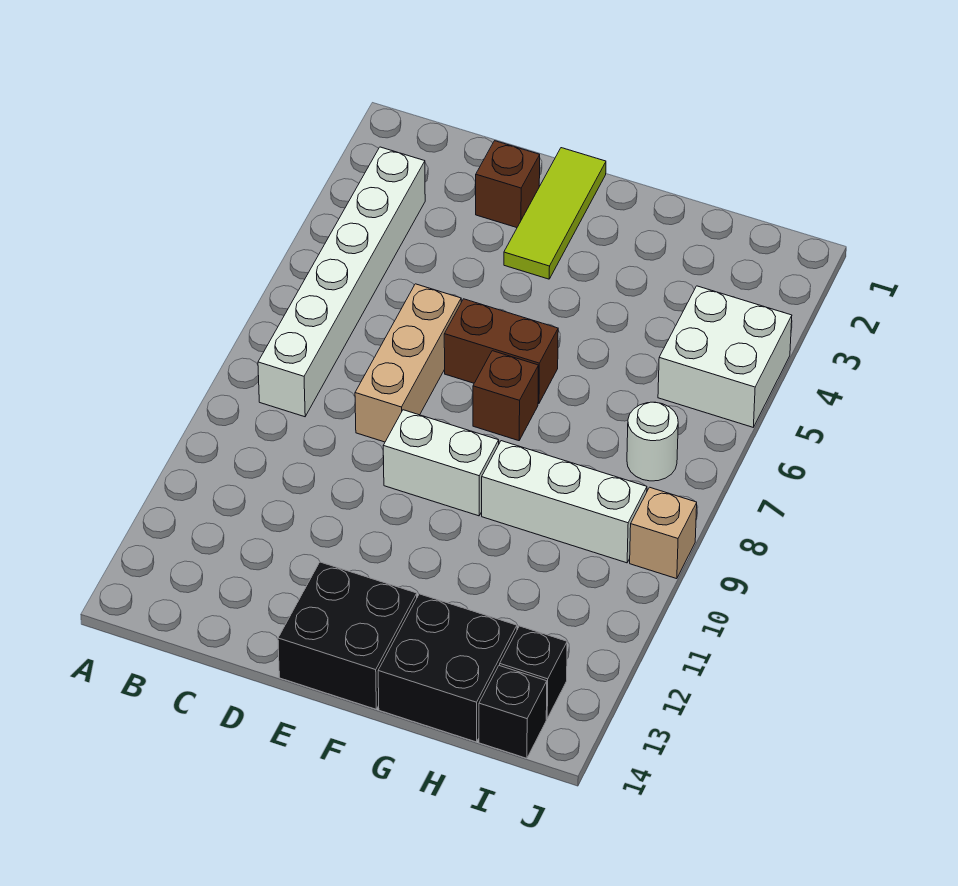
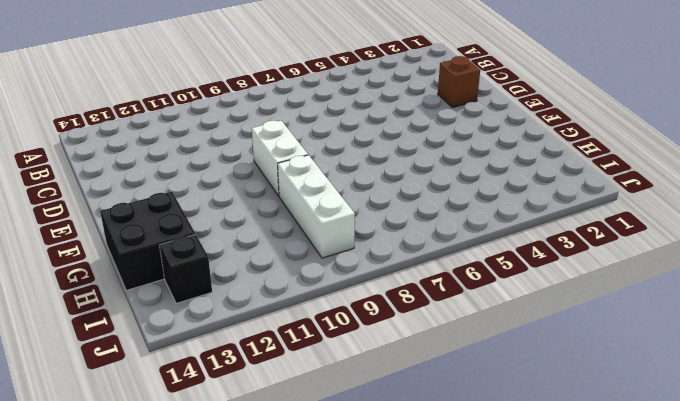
none -> white brick B3:B8 level 1
none -> tan brick D6:D8 level 1
none -> lime tile E1:E3 level 1

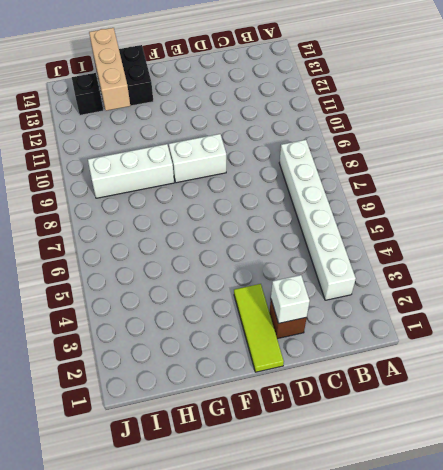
white brick D2 level 2 -> none
tan brick H12:H14 level 2 -> tan brick D6:D8 level 1
none -> brown brick E6:F6 level 1
none -> black brick E13:F14 level 1
none -> brown brick F7 level 1

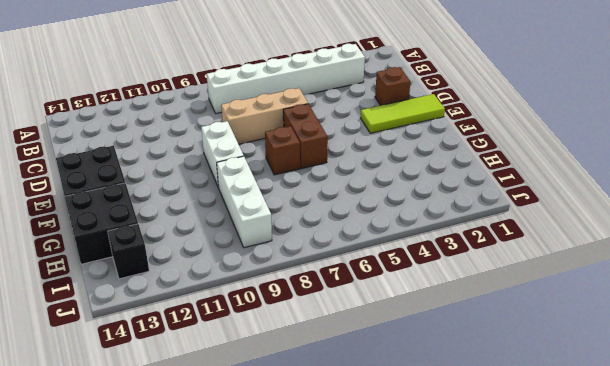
none -> white brick I4:J5 level 1
none -> white round brick I7 level 1
none -> black brick I14 level 1

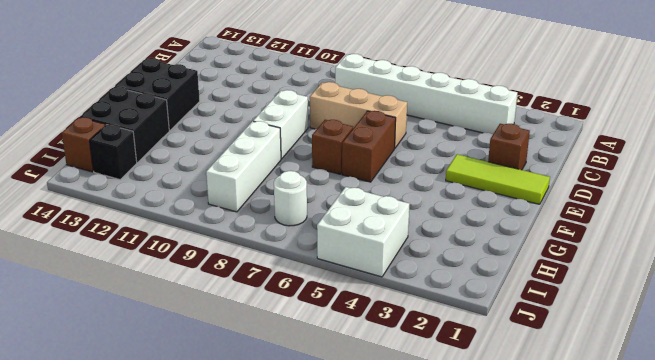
brown brick I14 level 1 -> black brick I14 level 1
none -> tan brick J9 level 1

